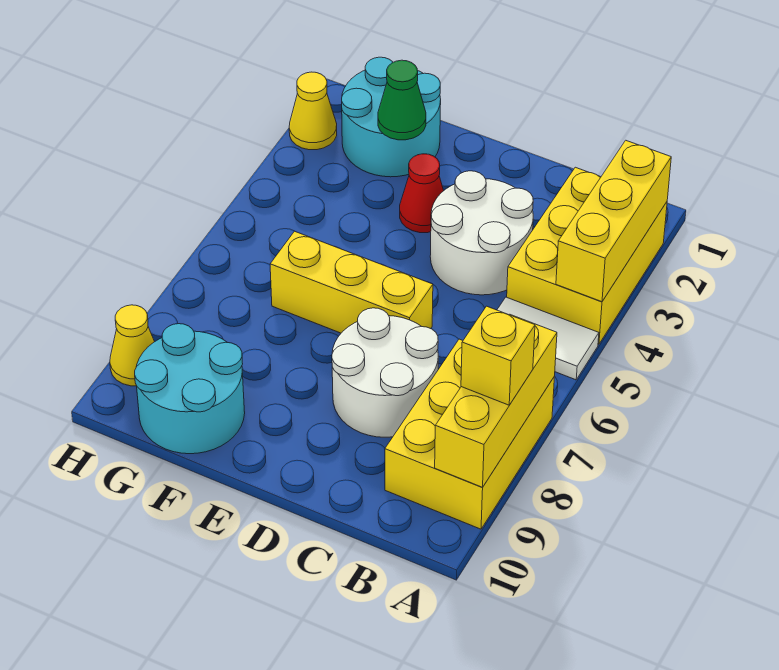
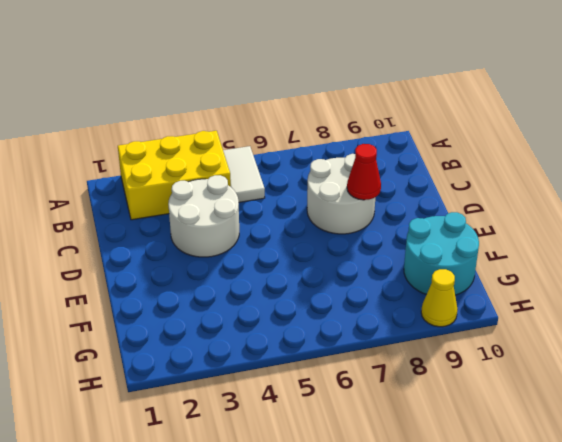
red cone D8 level 2 -> red cone E3 level 1
none -> yellow brick A7:B9 level 1
none -> yellow brick D6:F6 level 1
none -> cyan round brick F1:G2 level 1

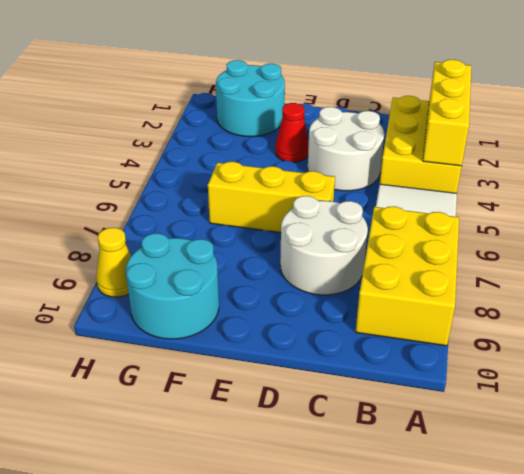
none -> yellow cone H2 level 1
none -> yellow brick A7:A9 level 2
none -> green cone F2 level 2

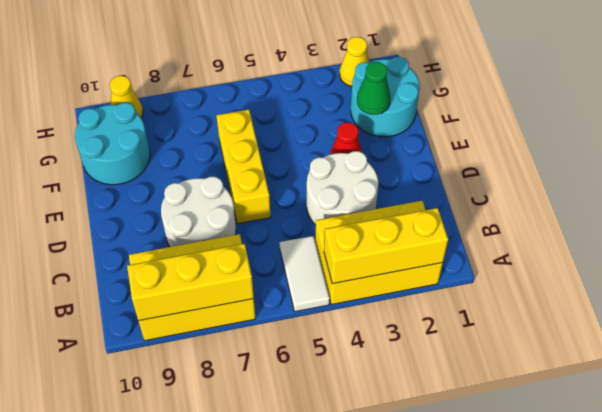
none -> yellow brick A8 level 3

